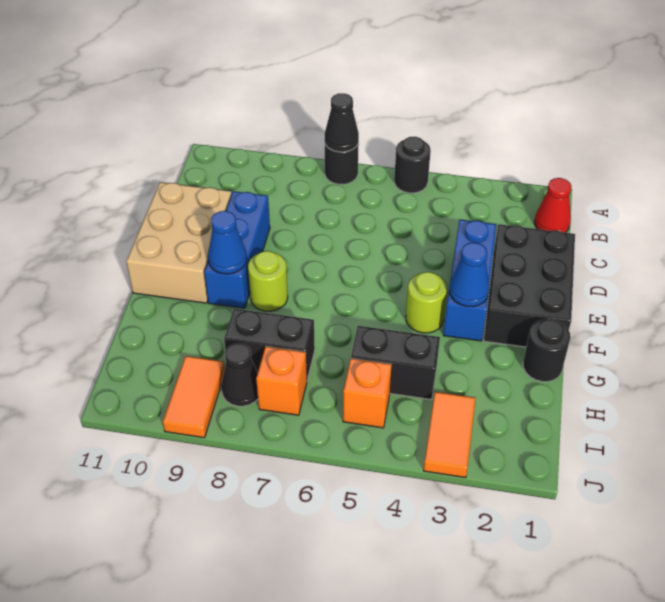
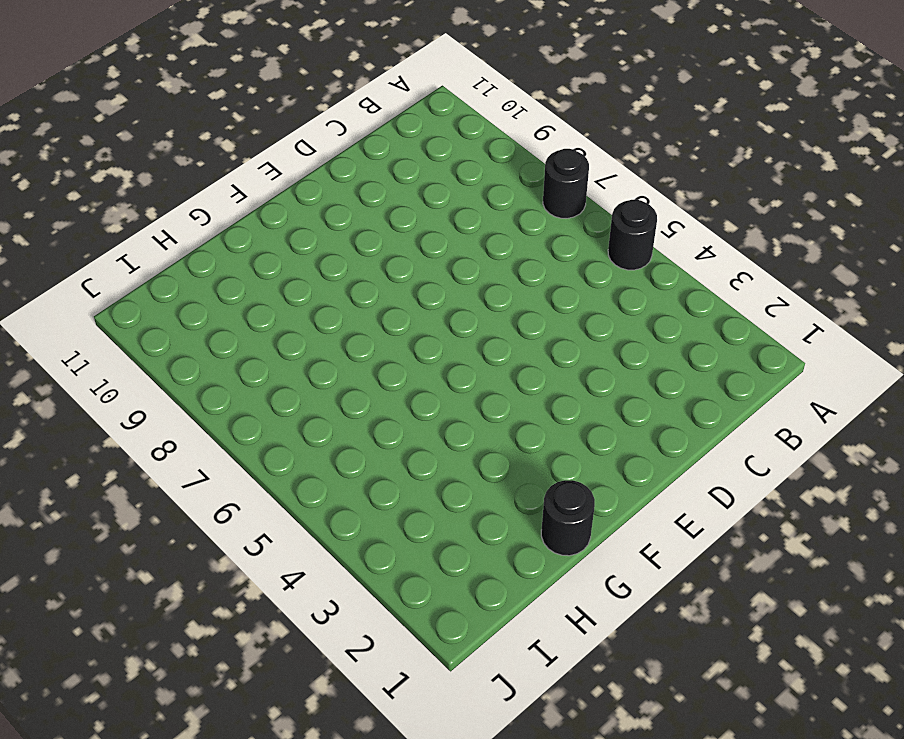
none -> red cone B1 level 1
none -> black brick D1:F2 level 1
none -> blue brick D3:F3 level 1

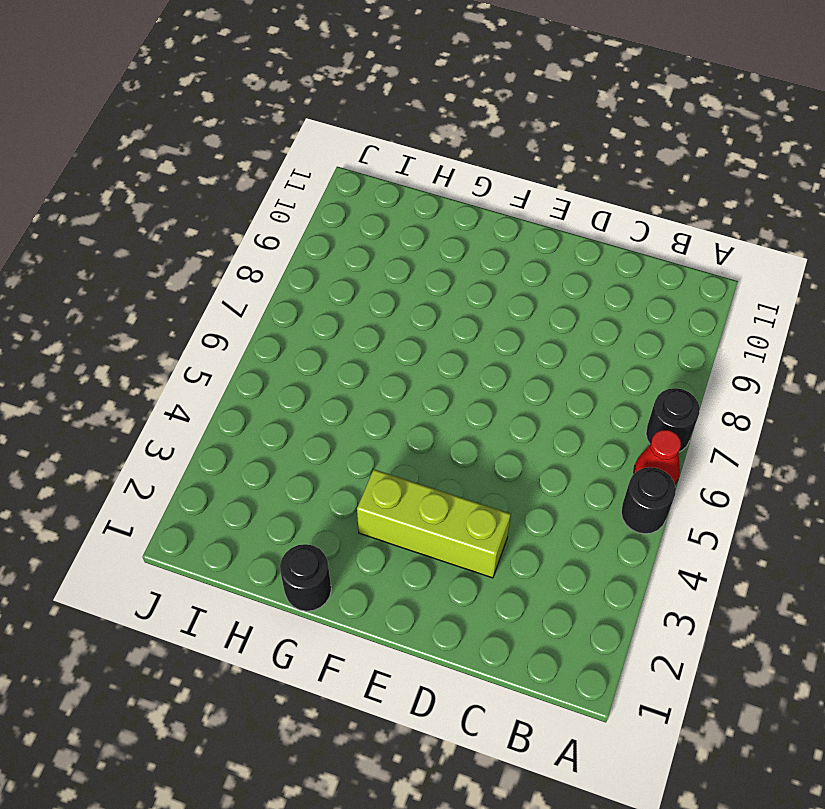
red cone A6 level 1 -> red cone B1 level 1
lime brick D3:F3 level 1 -> blue brick D3:F3 level 1
none -> black brick D1:F2 level 1
none -> blue brick D9:F9 level 1
none -> tan brick D10:F11 level 1

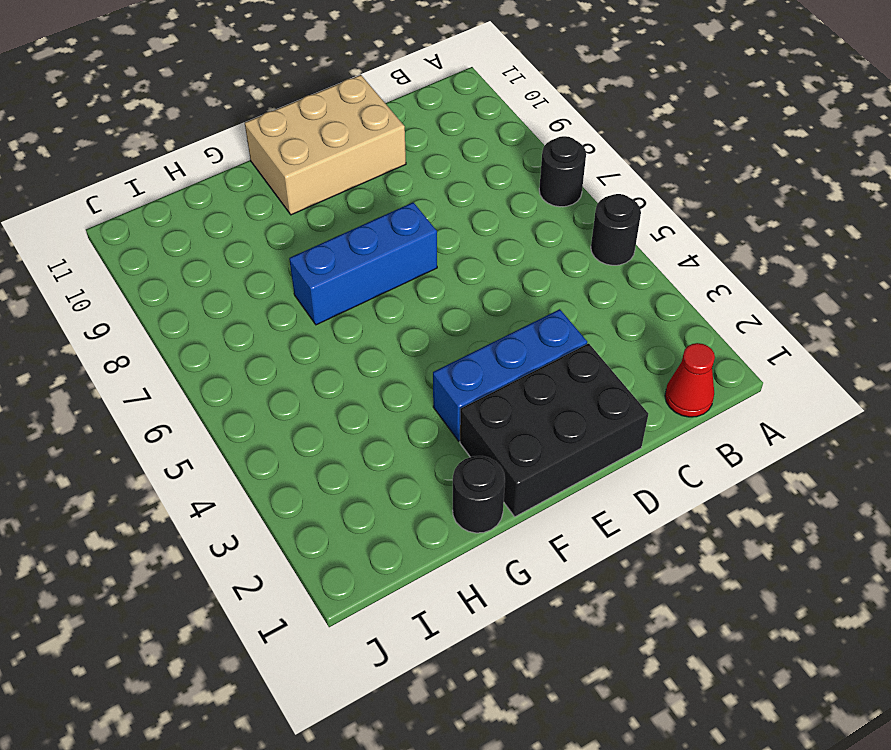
blue brick E7:G7 level 1 -> blue brick D9:F9 level 1
none -> lime round brick F4 level 1
none -> lime round brick F8 level 1
none -> black brick H4:H5 level 1

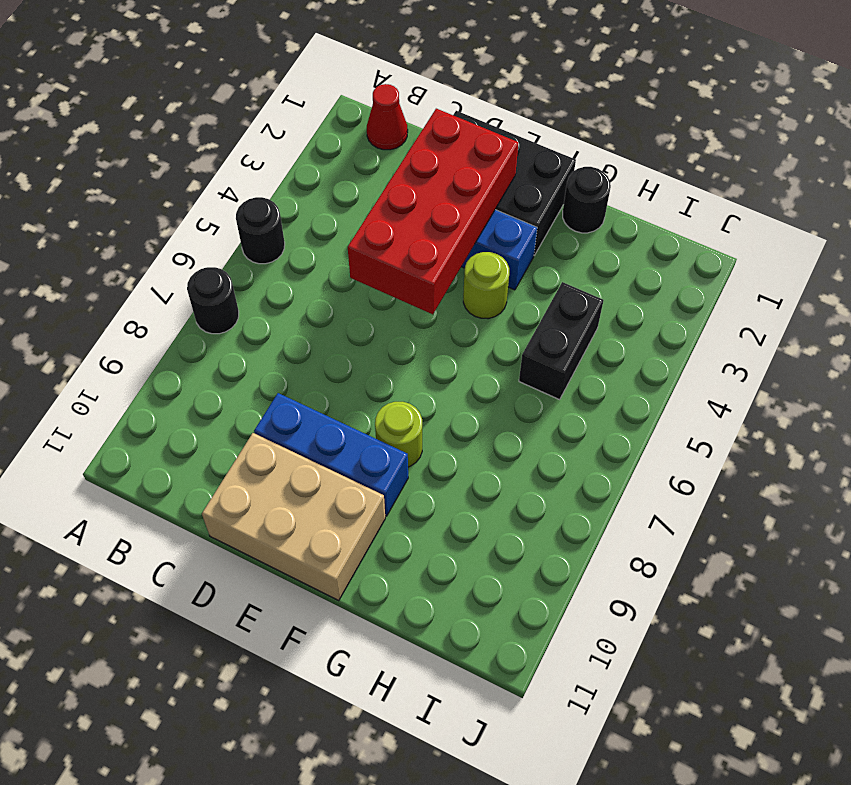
red brick D2:E5 level 2 -> none
none -> black brick H7:H8 level 1
none -> orange tile I3:J3 level 1
none -> orange brick I5 level 1

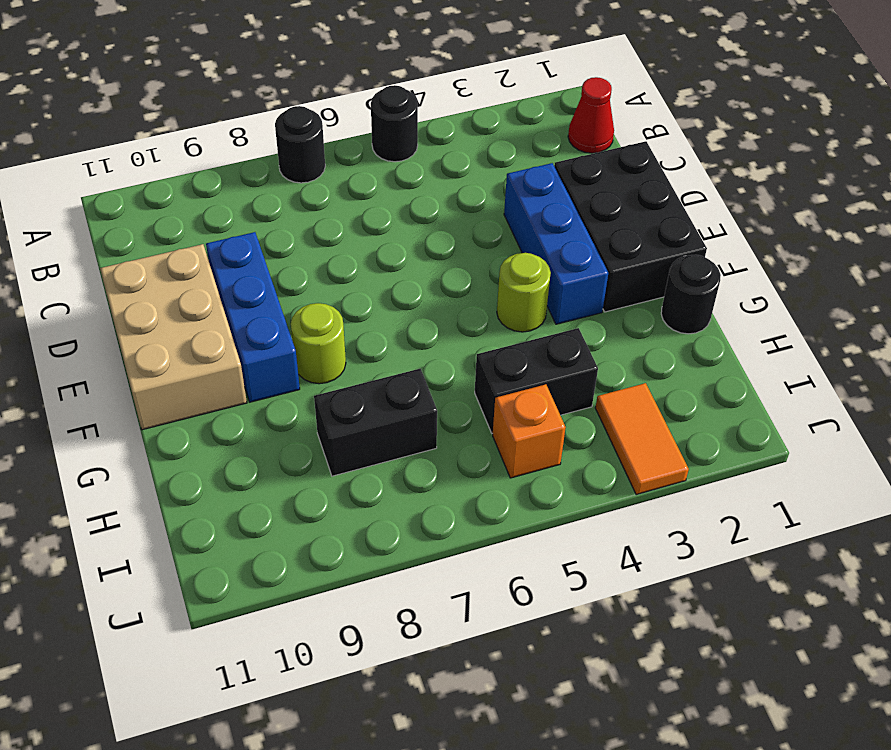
none -> orange brick I7 level 1
none -> black cone I8 level 1
none -> orange tile I9:J9 level 1

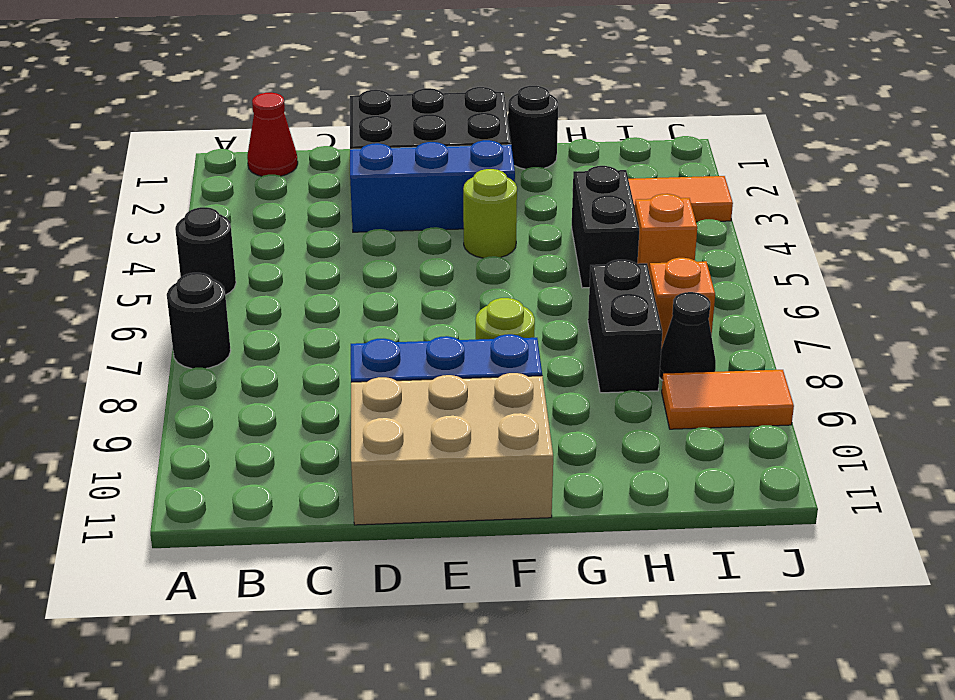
none -> black cone A7 level 2
none -> blue cone F3 level 2
none -> blue cone F9 level 2

